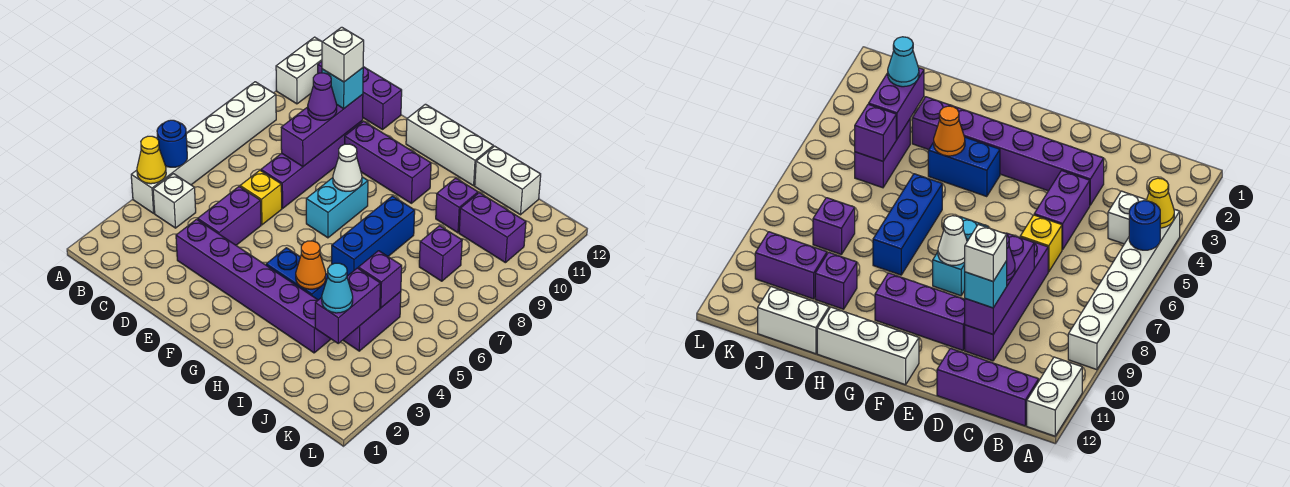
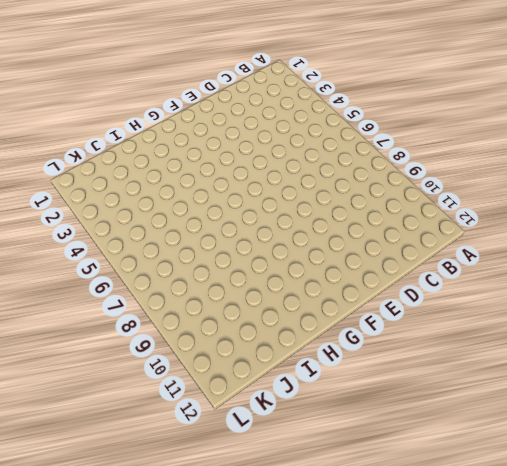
none -> white brick A4:A9 level 1
none -> white brick A11:A12 level 1
none -> white brick B4 level 1

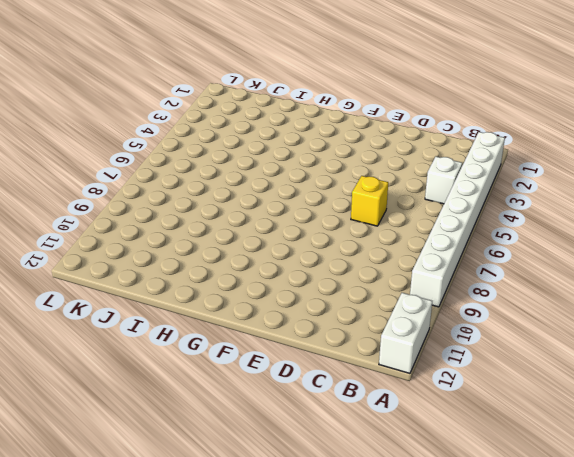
white brick A2:A9 level 1 -> white brick A4:A9 level 1
none -> purple brick B12:D12 level 1
none -> purple brick D3:I3 level 1
none -> purple brick D4:D5 level 1

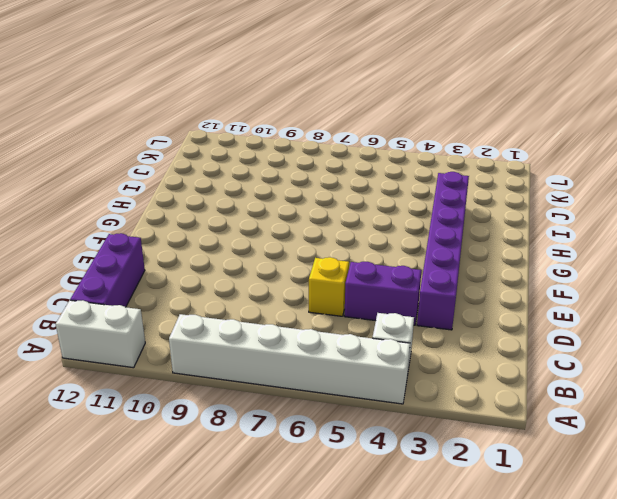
none -> purple brick D7:D10 level 1
none -> purple brick E10:G10 level 1
none -> cyan brick F7:F8 level 1

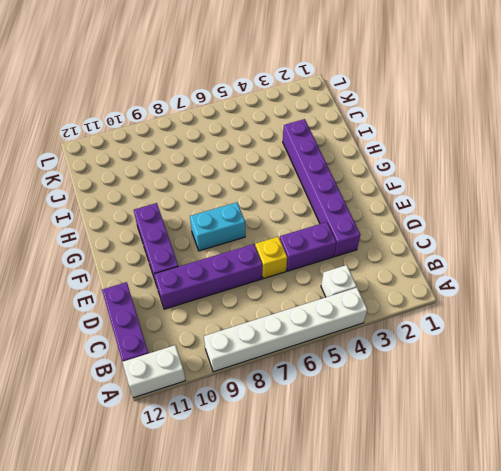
none -> white brick F12:H12 level 1
none -> blue brick G4:H4 level 1
none -> blue brick H6:H8 level 1

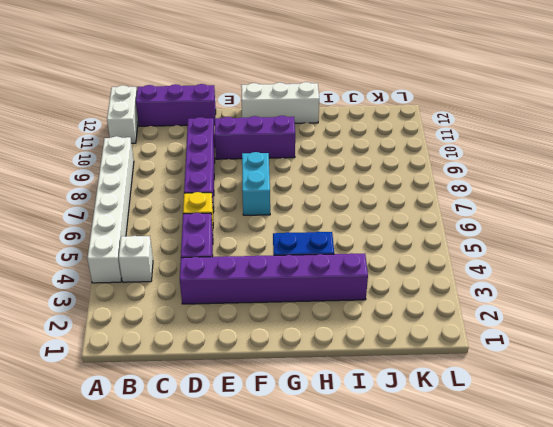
none -> blue brick H6:H8 level 1
none -> purple brick I10 level 1
none -> white brick I12:J12 level 1

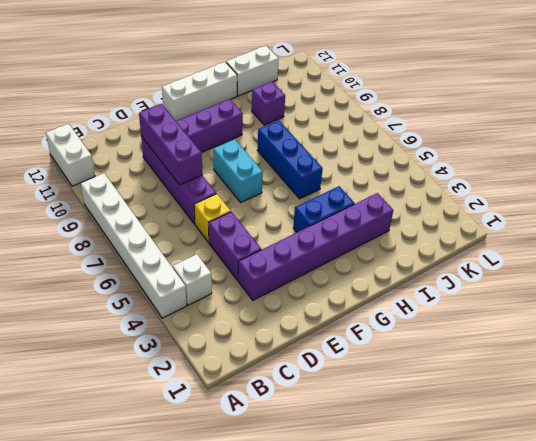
none -> purple brick B12:D12 level 1
none -> purple brick J4:J5 level 1
none -> purple brick J8 level 1

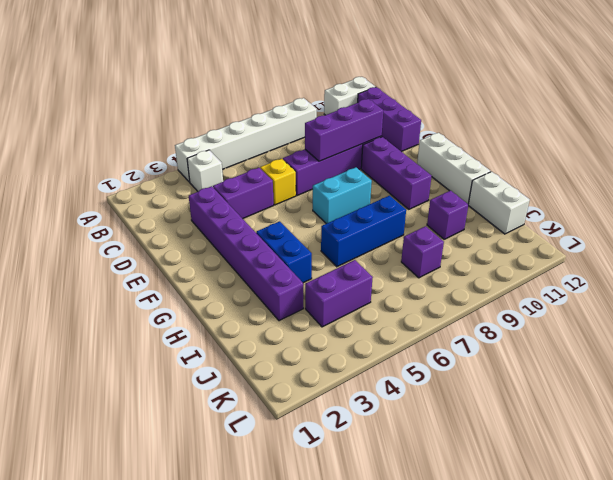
none -> purple brick J10:K10 level 1
none -> yellow cone A4 level 2
none -> blue round brick A5 level 2

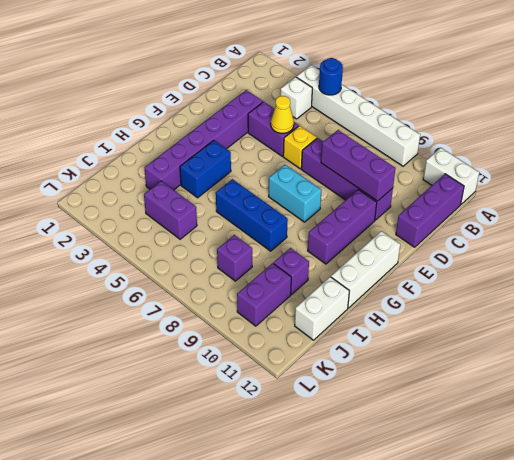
yellow cone D5 level 2 -> yellow cone A4 level 2
none -> white cone F8 level 2
none -> orange cone H4 level 2
none -> purple brick J3:J4 level 2

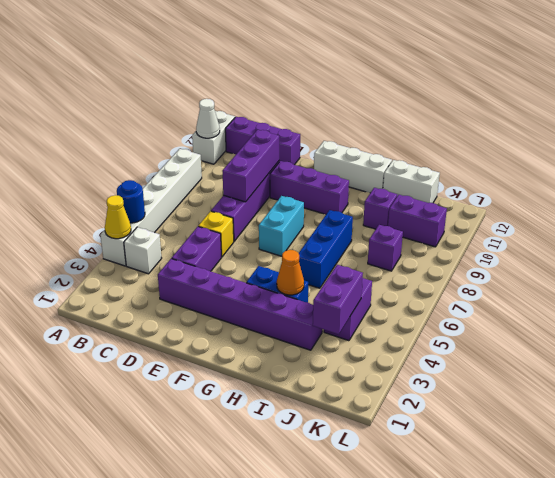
white cone A11 level 2 -> white cone F8 level 2
none -> purple brick J5 level 2
none -> purple cone D9 level 3
none -> cyan brick D10 level 3

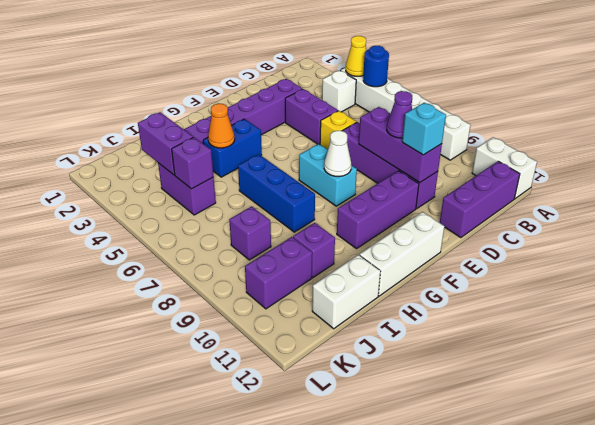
none -> cyan cone J3 level 3
none -> white brick D10 level 4

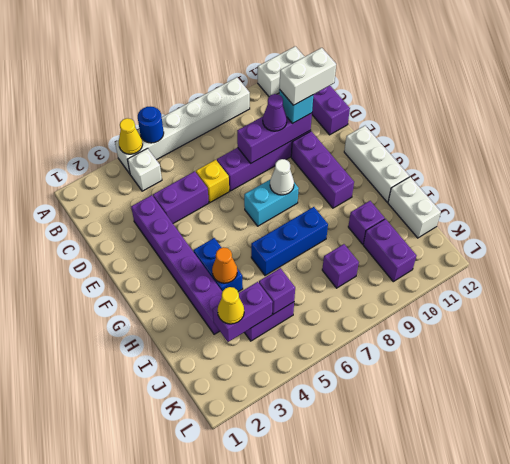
white brick D10:D11 level 4 -> white brick D10 level 4
yellow cone J3 level 3 -> cyan cone J3 level 3

